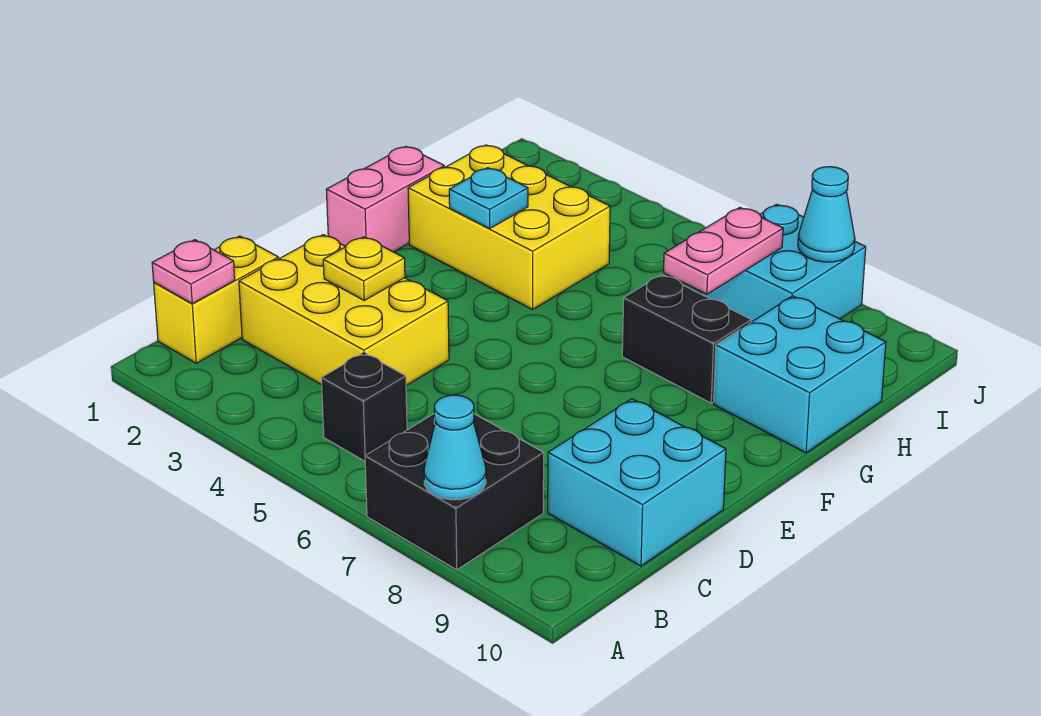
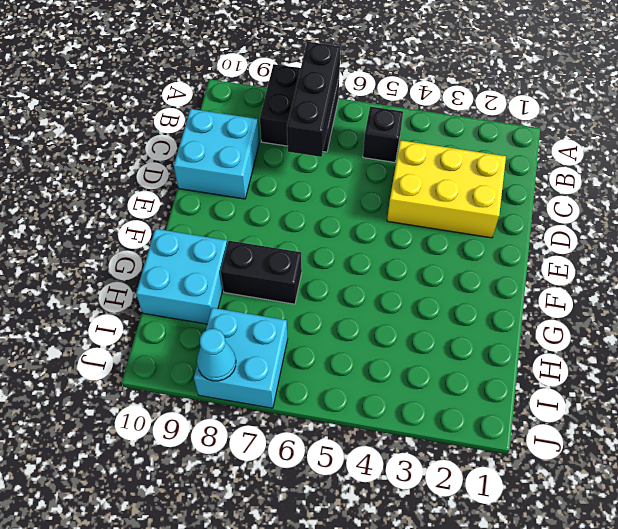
black brick A7:C7 level 2 -> none
none -> yellow brick B1:C1 level 1
none -> pink brick F1:G1 level 1
none -> yellow brick G2:H4 level 1

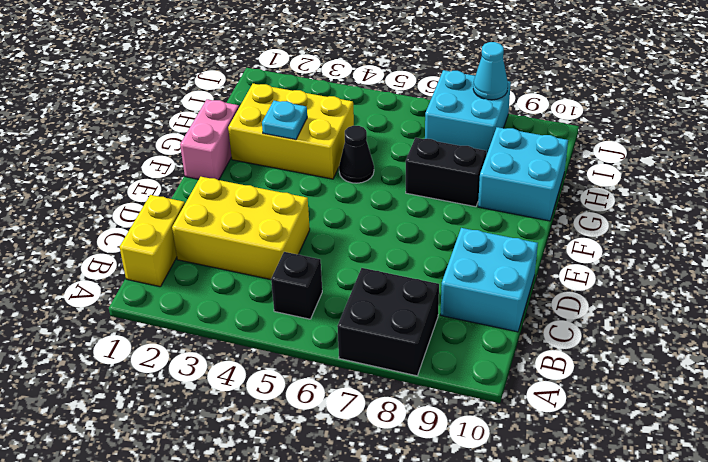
black cone G5 level 1 -> none
none -> cyan cone A8 level 2
none -> pink plate B1 level 2
none -> yellow plate D3 level 2

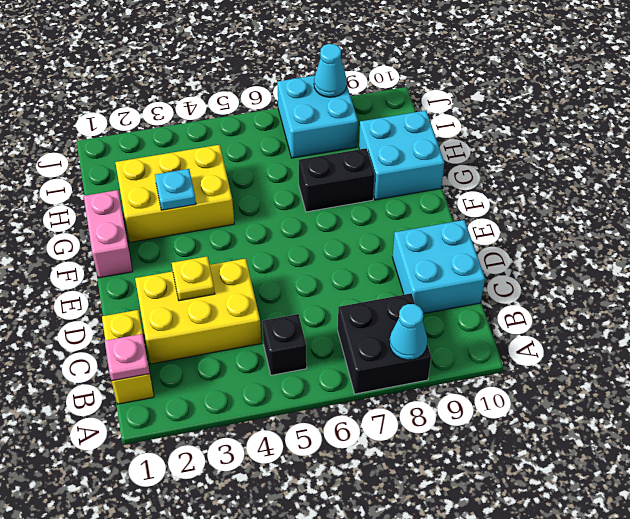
none -> pink plate H7:I7 level 2

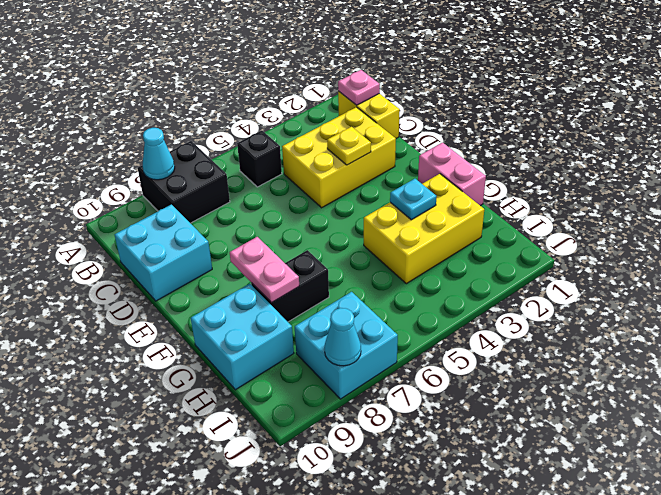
pink plate F8:G8 level 2 -> pink plate H7:I7 level 2

